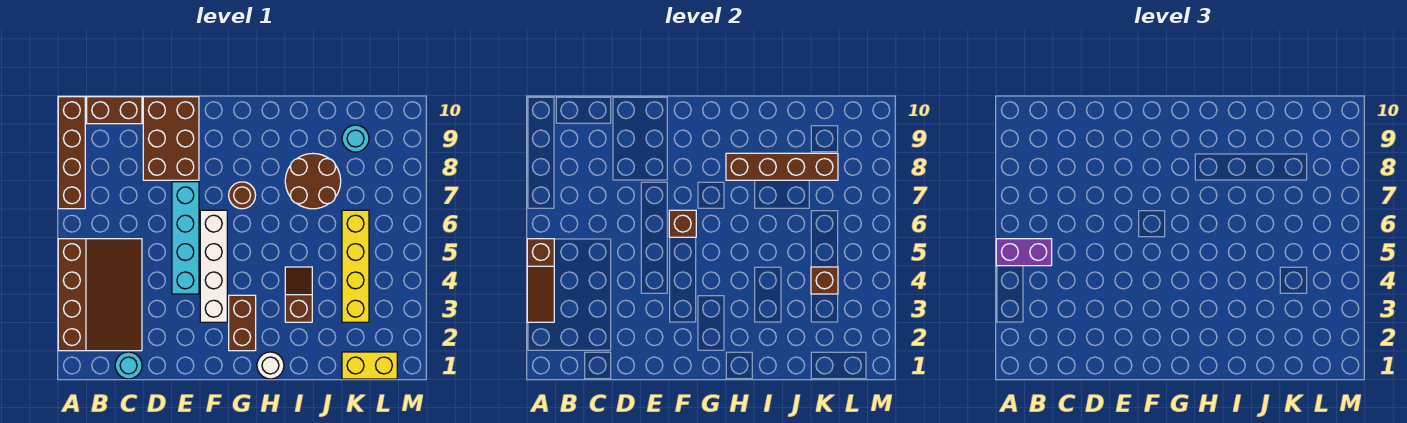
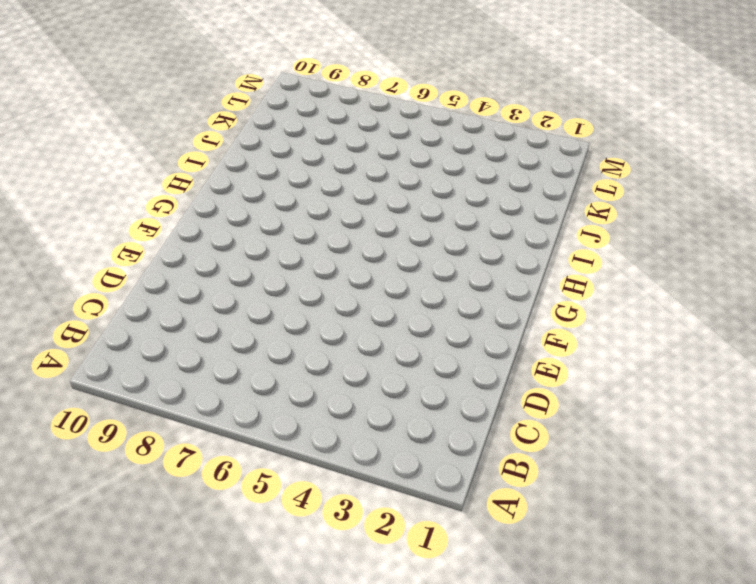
none -> brown slope A2:C5 level 1 top A
none -> brown brick A7:A10 level 1
none -> brown brick B10:C10 level 1

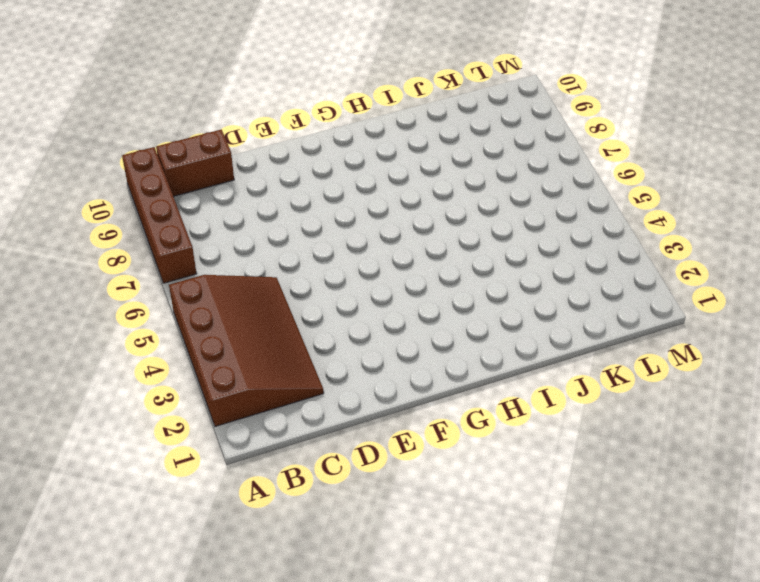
none -> cyan round brick C1 level 1
none -> brown brick D8:E10 level 1
none -> cyan brick E4:E7 level 1

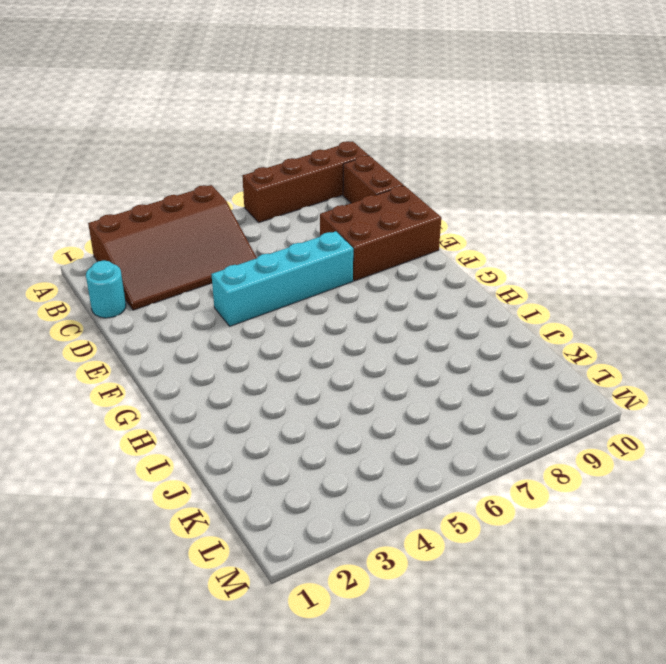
none -> white brick F3:F6 level 1
none -> brown brick G2:G3 level 1
none -> brown round brick G7 level 1

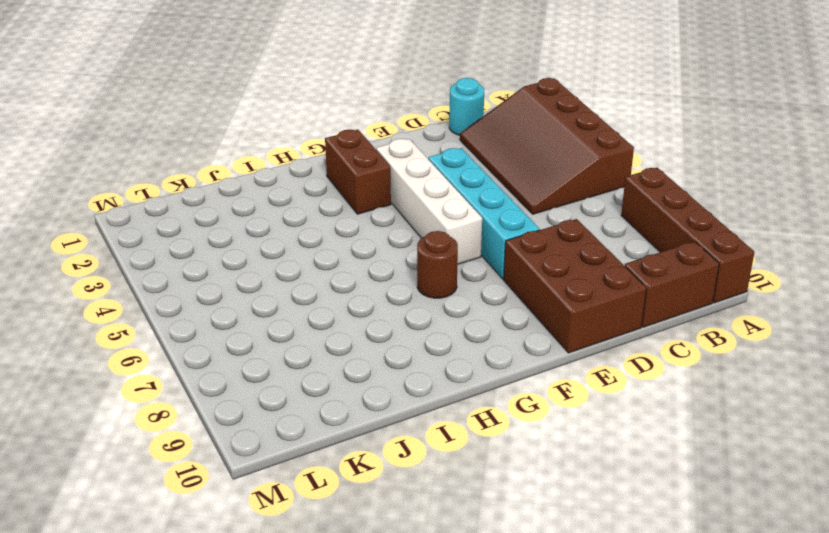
none -> white round brick H1 level 1
none -> brown slope I3:I4 level 1 top 3
none -> brown round brick I7:J8 level 1

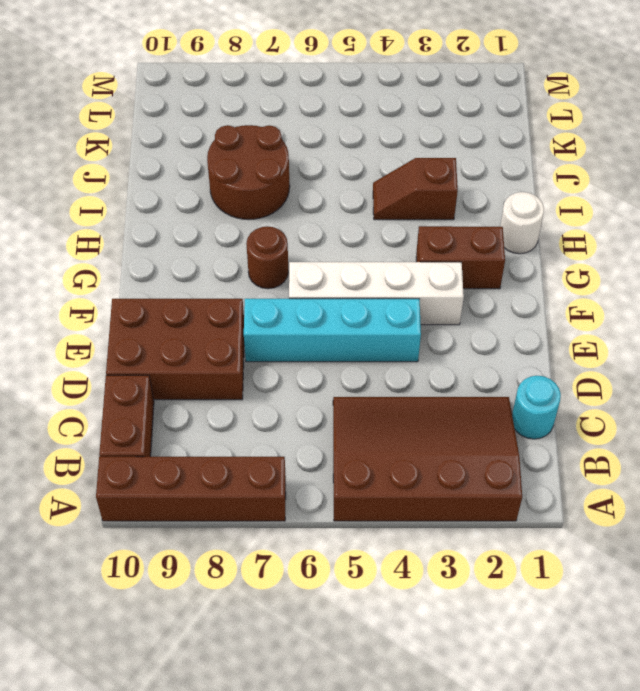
none -> yellow brick K1:L1 level 1
none -> yellow brick K3:K6 level 1
none -> cyan round brick K9 level 1

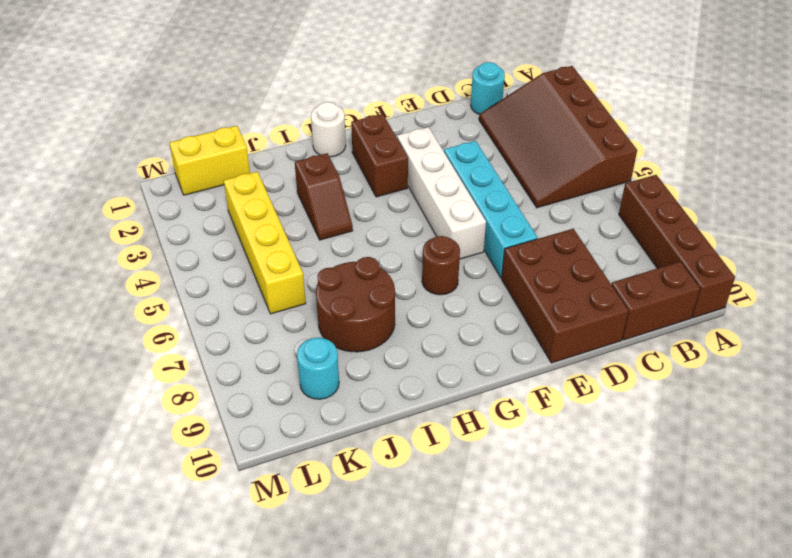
none -> brown slope A3:A5 level 2 top 5
none -> brown brick F6 level 2
none -> brown brick H8:K8 level 2

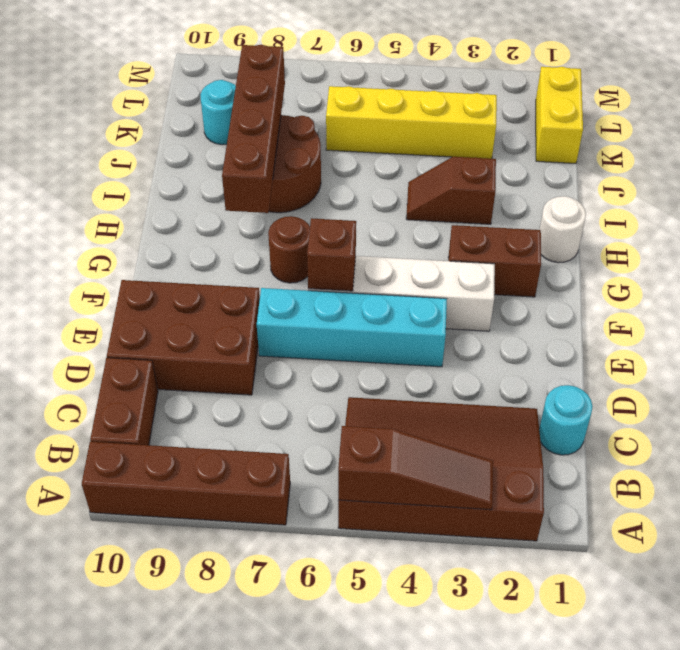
none -> brown brick K4 level 2
none -> purple brick A5:B5 level 3

